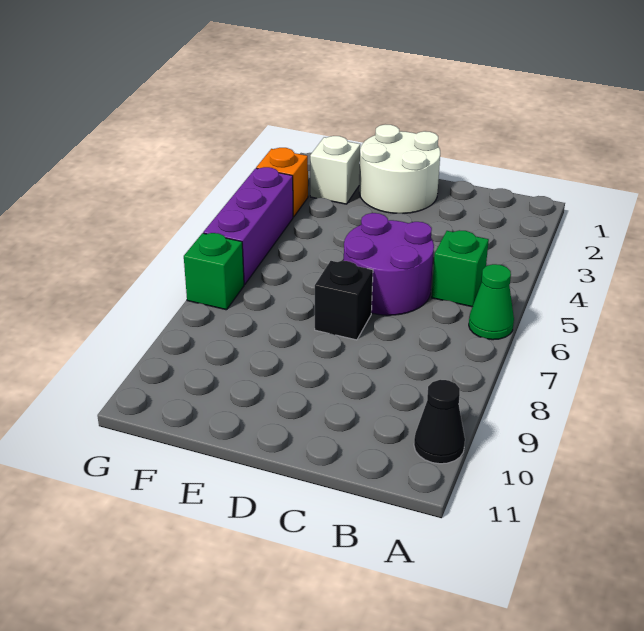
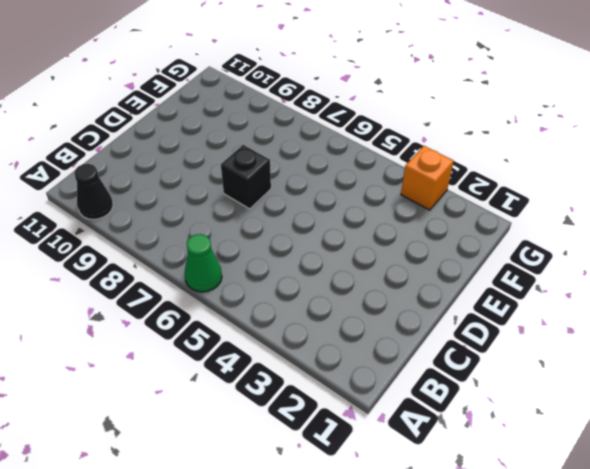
none -> green brick B5 level 1
none -> purple round brick C5:D6 level 1

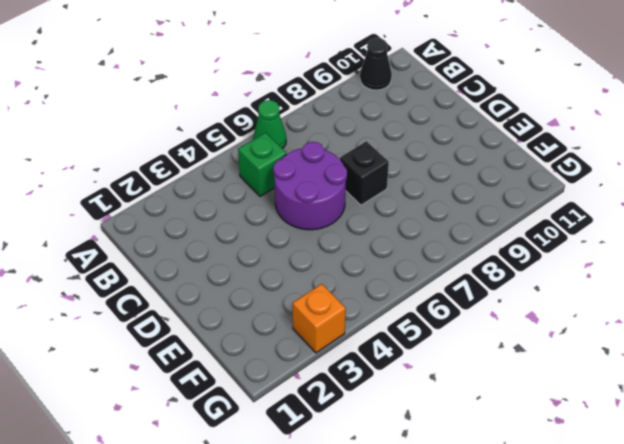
none -> white round brick D1:E2 level 1
none -> white brick F2 level 1

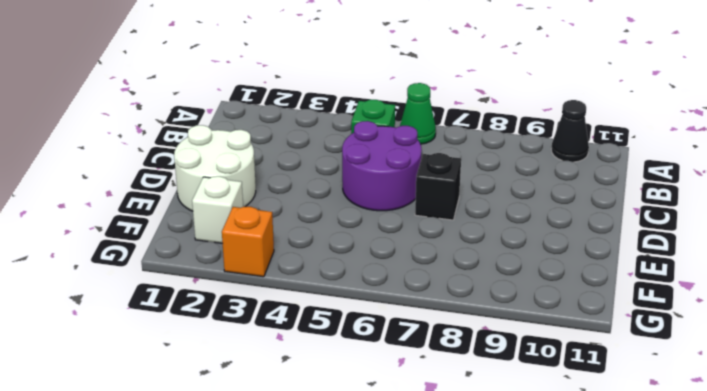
none -> purple brick G4:G6 level 1
none -> green brick G7 level 1

